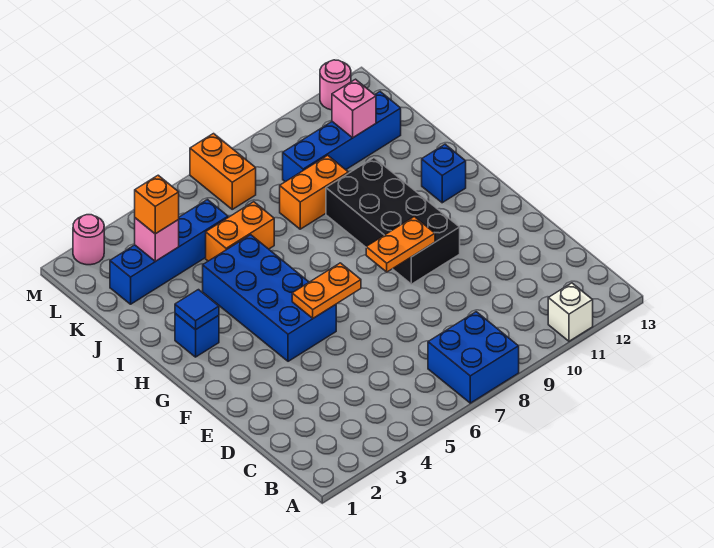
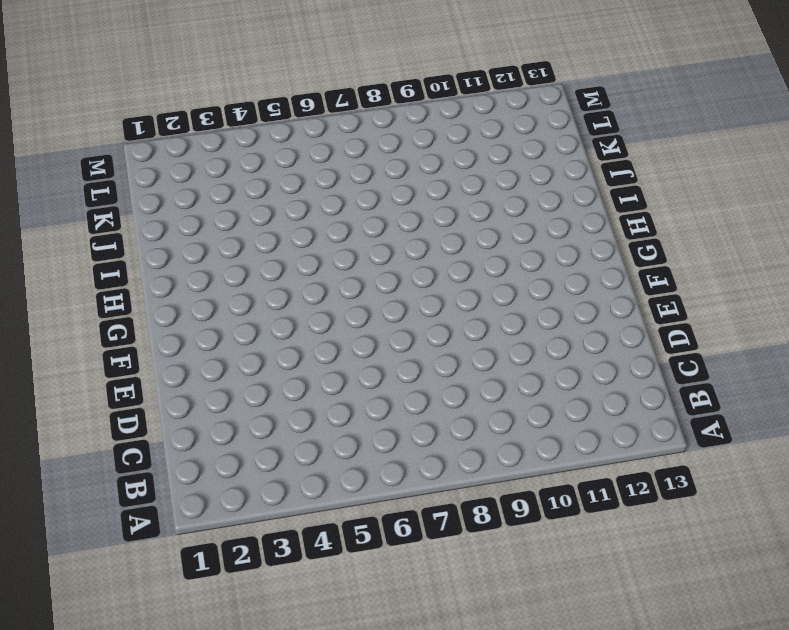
none -> blue brick A7:B8 level 1
none -> white brick A11 level 1
none -> blue brick F4:I5 level 1

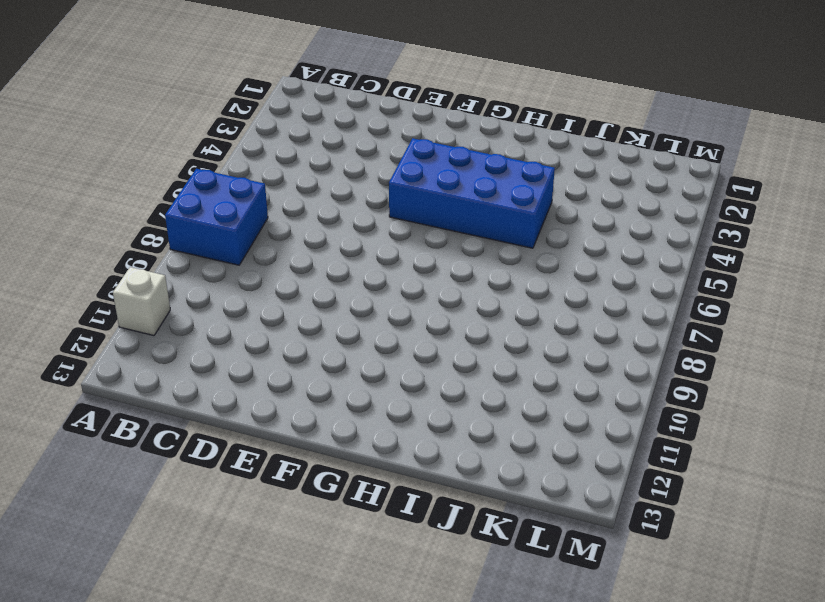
none -> black brick F9:I10 level 1
none -> blue brick H2 level 1
none -> blue brick H12 level 1

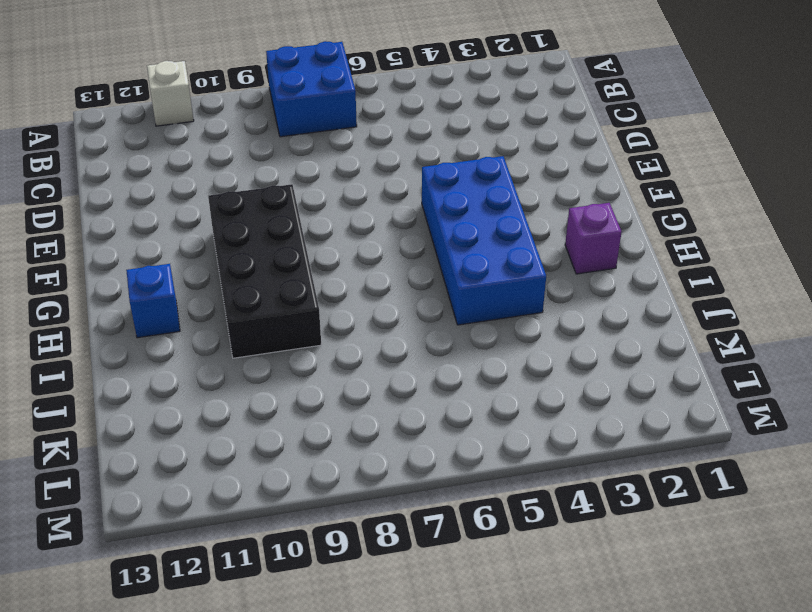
purple brick H2 level 1 -> blue brick H2 level 1
none -> orange brick J5:J6 level 1
none -> orange brick J8:J9 level 1
none -> blue brick K2:K5 level 1

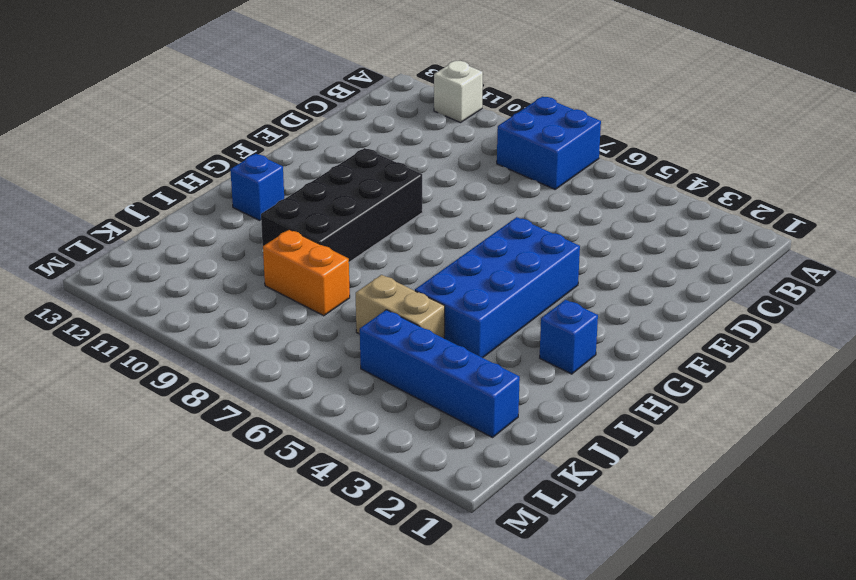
tan brick J5:J6 level 1 -> orange brick J5:J6 level 1
none -> blue brick K9:K12 level 1
none -> orange brick L7:M7 level 1
none -> pink round brick M2 level 1

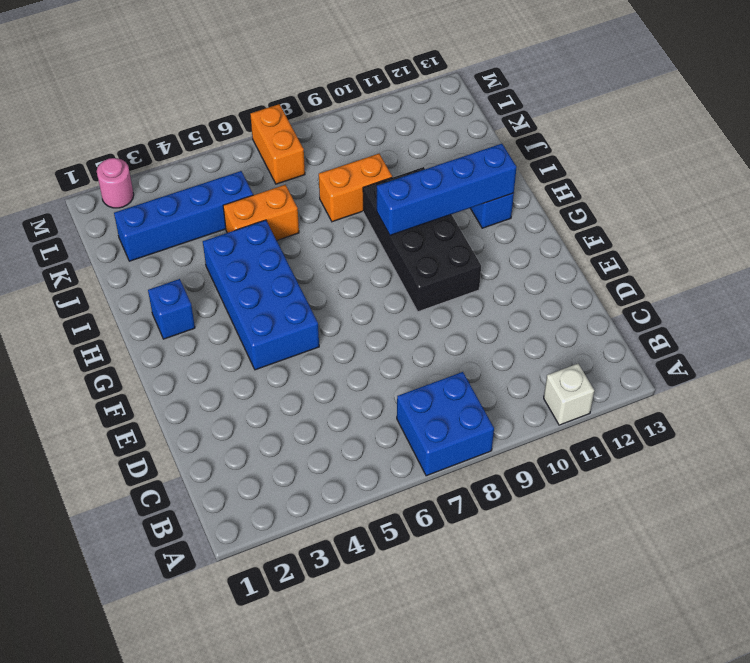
blue brick H9:H12 level 2 -> blue brick K9:K12 level 1
none -> pink round brick M12 level 1
none -> orange plate F5:F6 level 2
none -> orange plate F8:F9 level 2

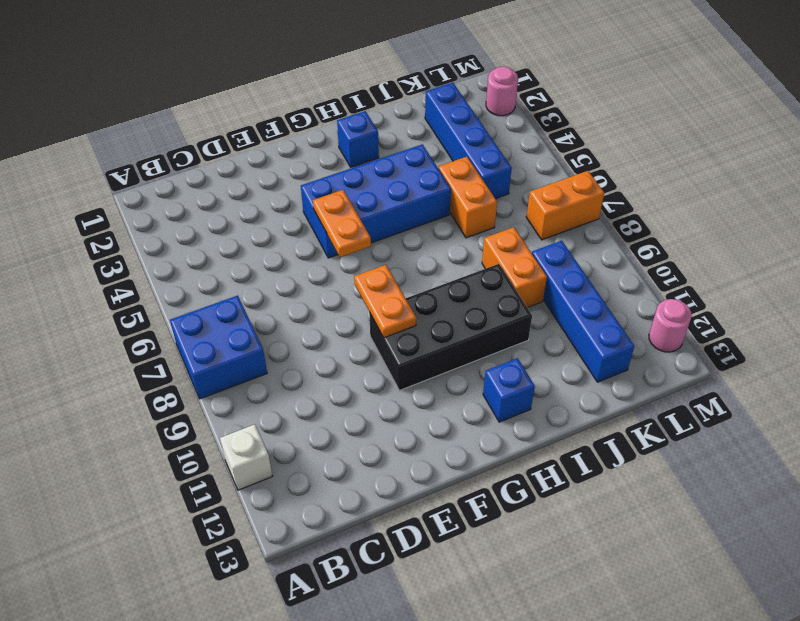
none -> blue tile H2 level 2
none -> pink brick K3 level 2
none -> pink brick K11 level 2

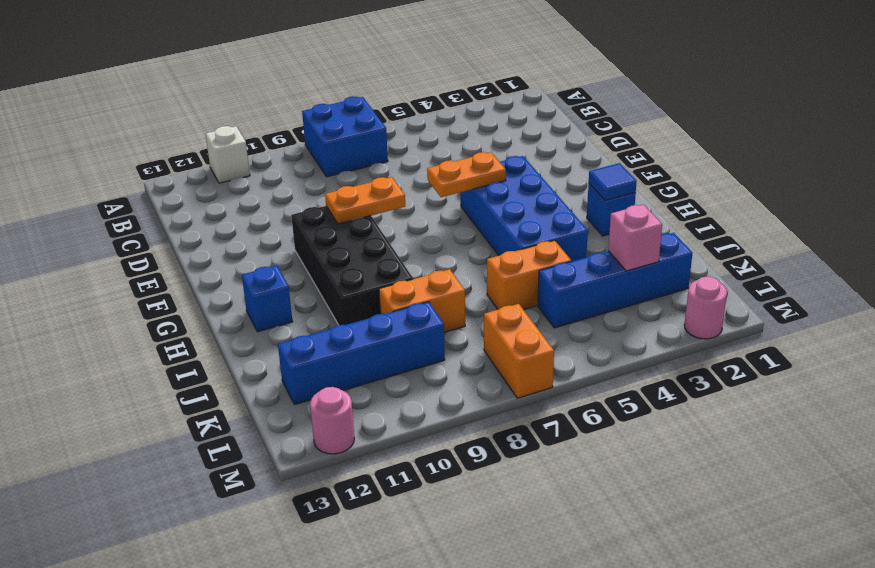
none -> pink brick K11 level 2
none -> orange brick K3 level 3

